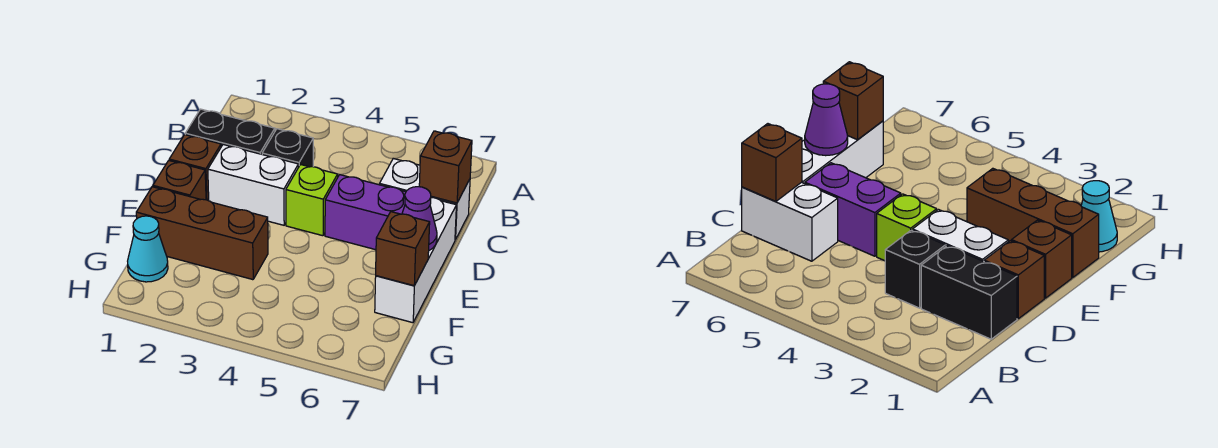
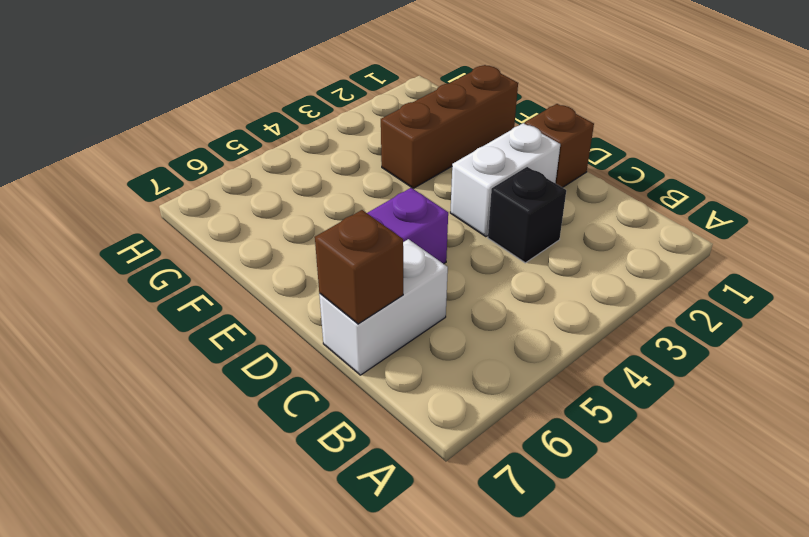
none -> black brick C1:C2 level 1
none -> lime brick D4 level 1
none -> white brick D7:F7 level 1

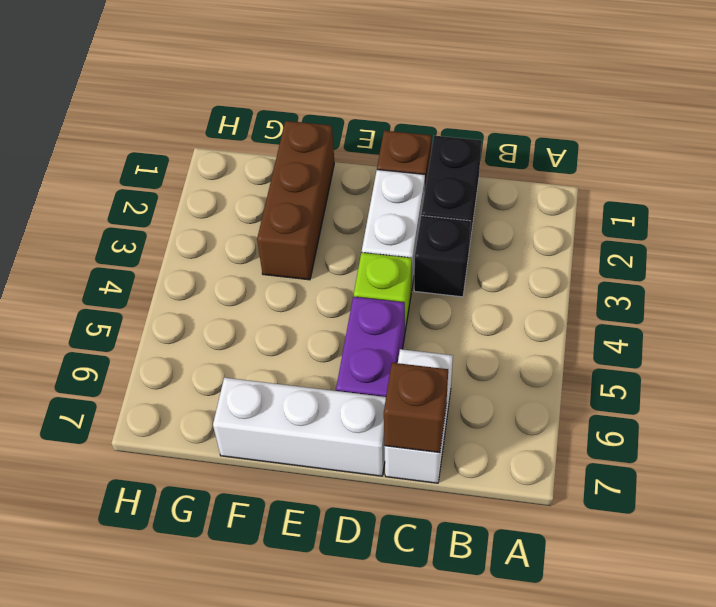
none -> brown brick E1 level 1
none -> cyan cone G1 level 1
none -> purple cone E7 level 2

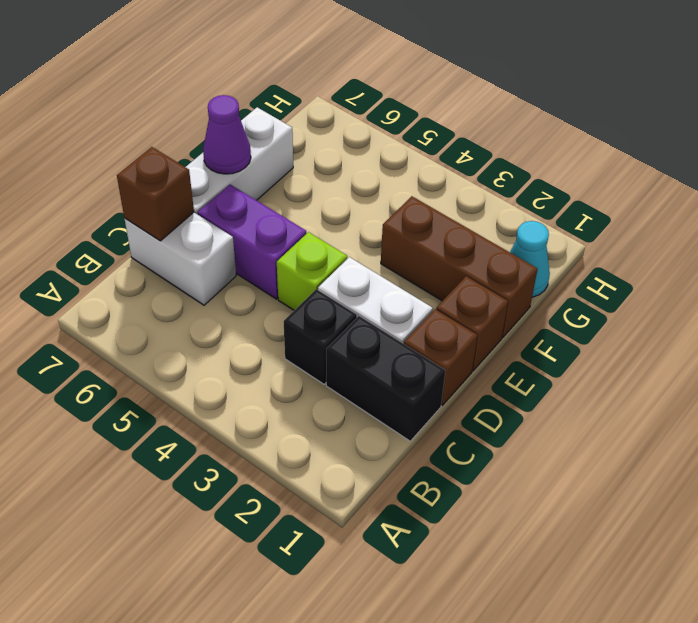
none -> brown brick F7 level 2

